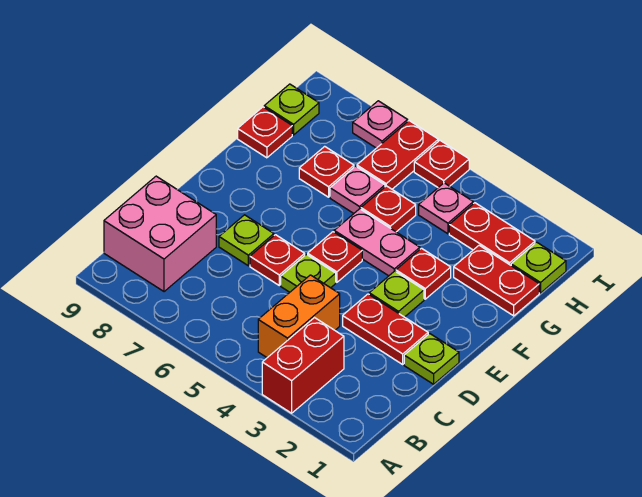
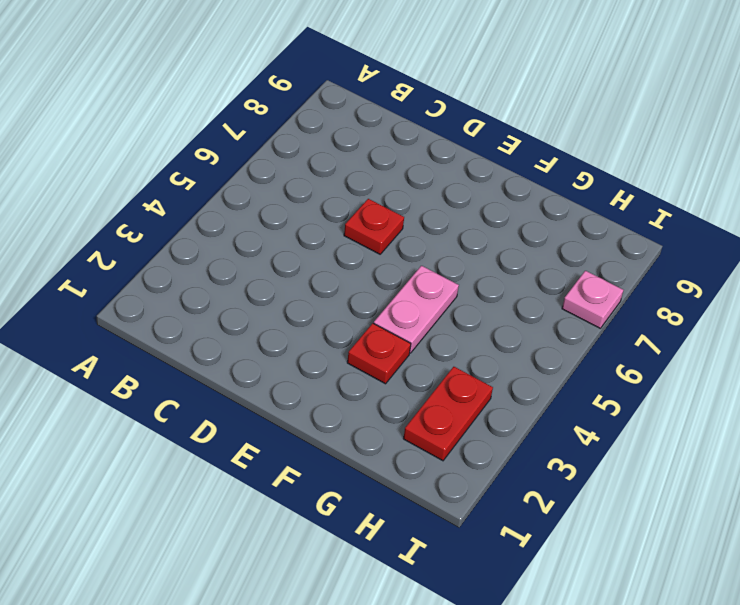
none -> red brick A3:B3 level 1
none -> orange brick B4:C4 level 1
none -> pink brick B8:C9 level 1

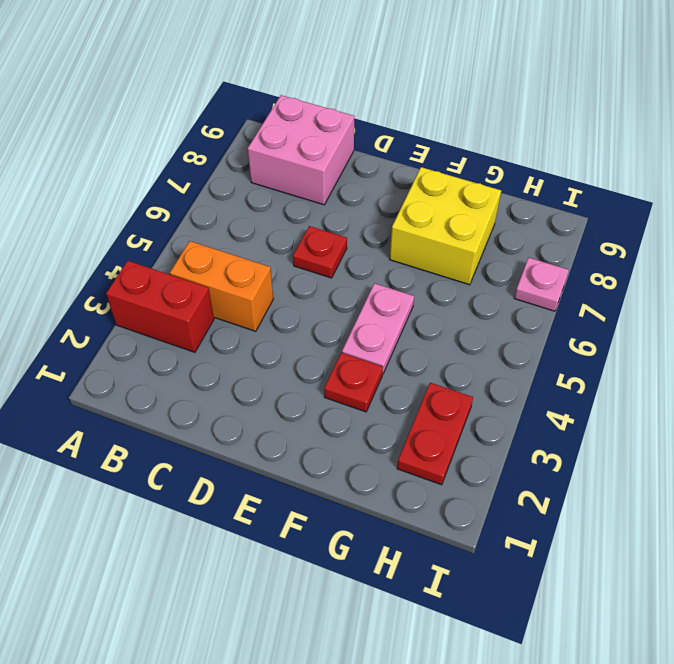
yellow brick F7:G8 level 1 -> red plate G7 level 1
none -> lime plate D1 level 1
none -> red plate D2:D3 level 1
none -> lime plate D5 level 1

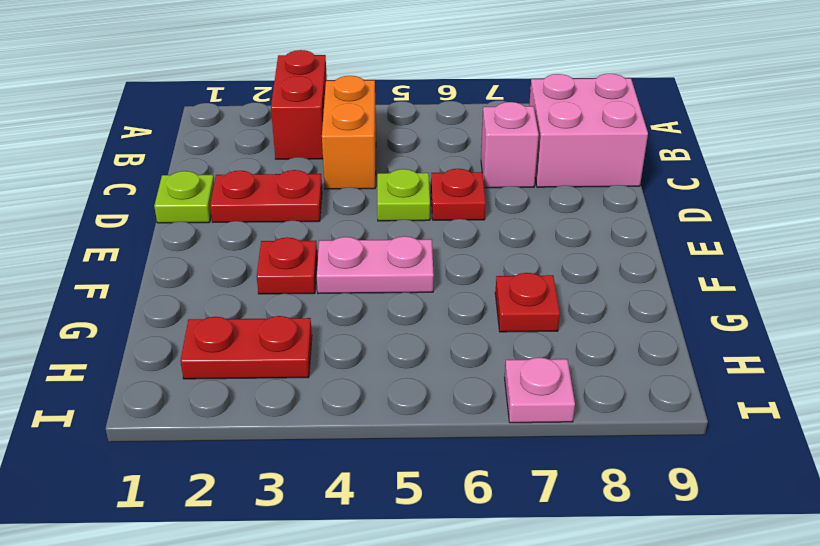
pink brick C7 level 1 -> none
none -> lime plate D7 level 1
none -> lime plate E3 level 1
none -> red plate E5 level 1

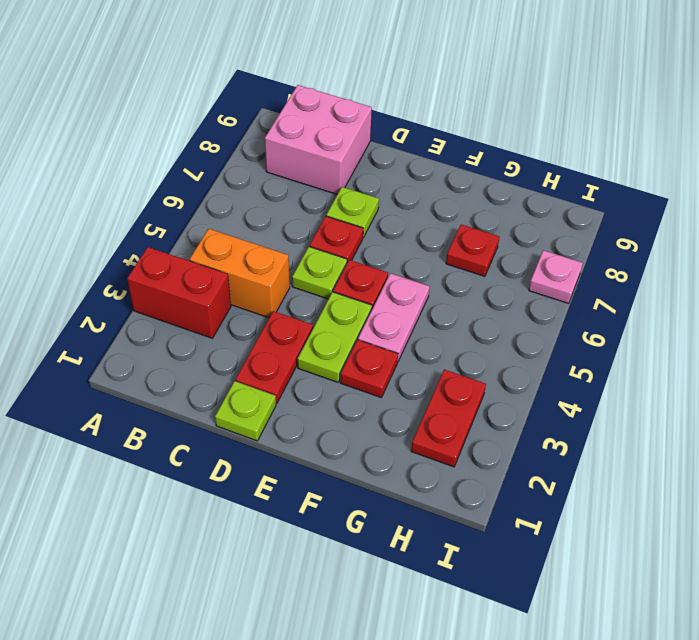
lime plate E3:E4 level 1 -> lime plate E3 level 1
none -> red plate G1:G2 level 1
none -> red plate G5 level 1
none -> pink plate G6 level 1

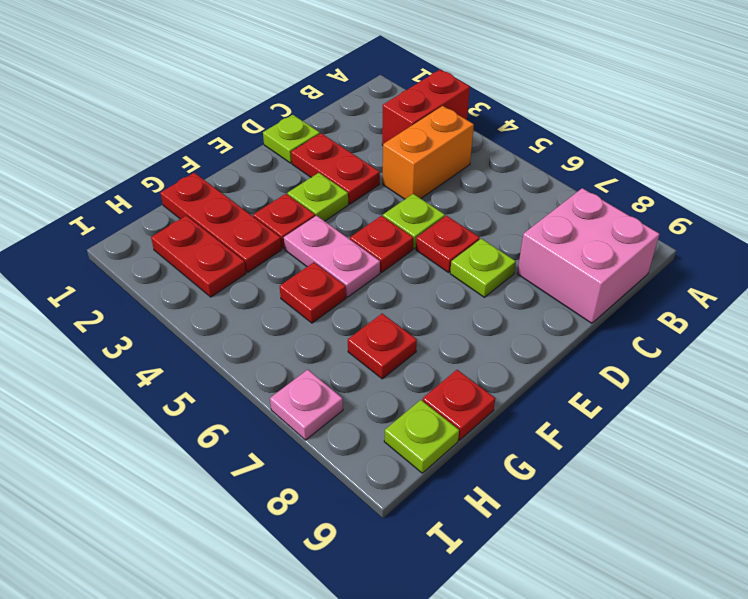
red plate G1:G3 level 1 -> red plate G1:G2 level 1
none -> pink plate G6 level 1
none -> lime plate H1 level 1
none -> pink plate H4 level 1

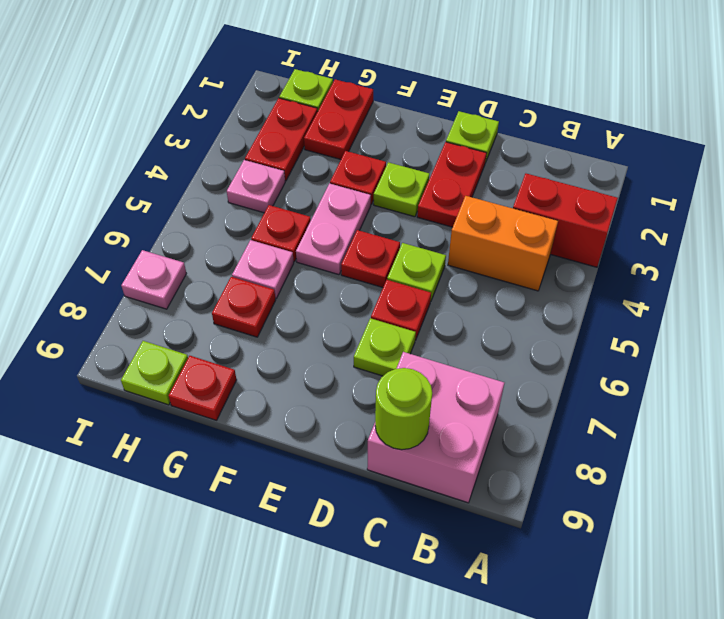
lime round brick C9 level 2 -> none
none -> red plate H6:I6 level 1
none -> red plate I5 level 1

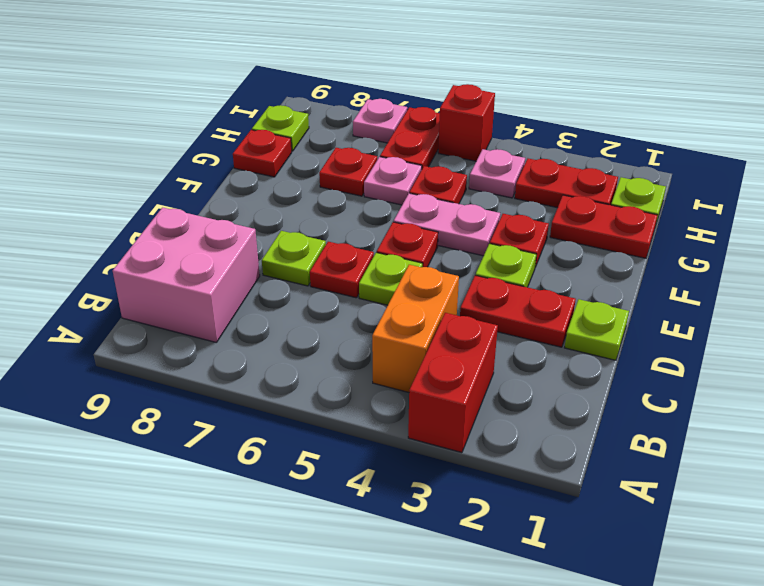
red brick I5 level 1 -> red plate I5 level 1

